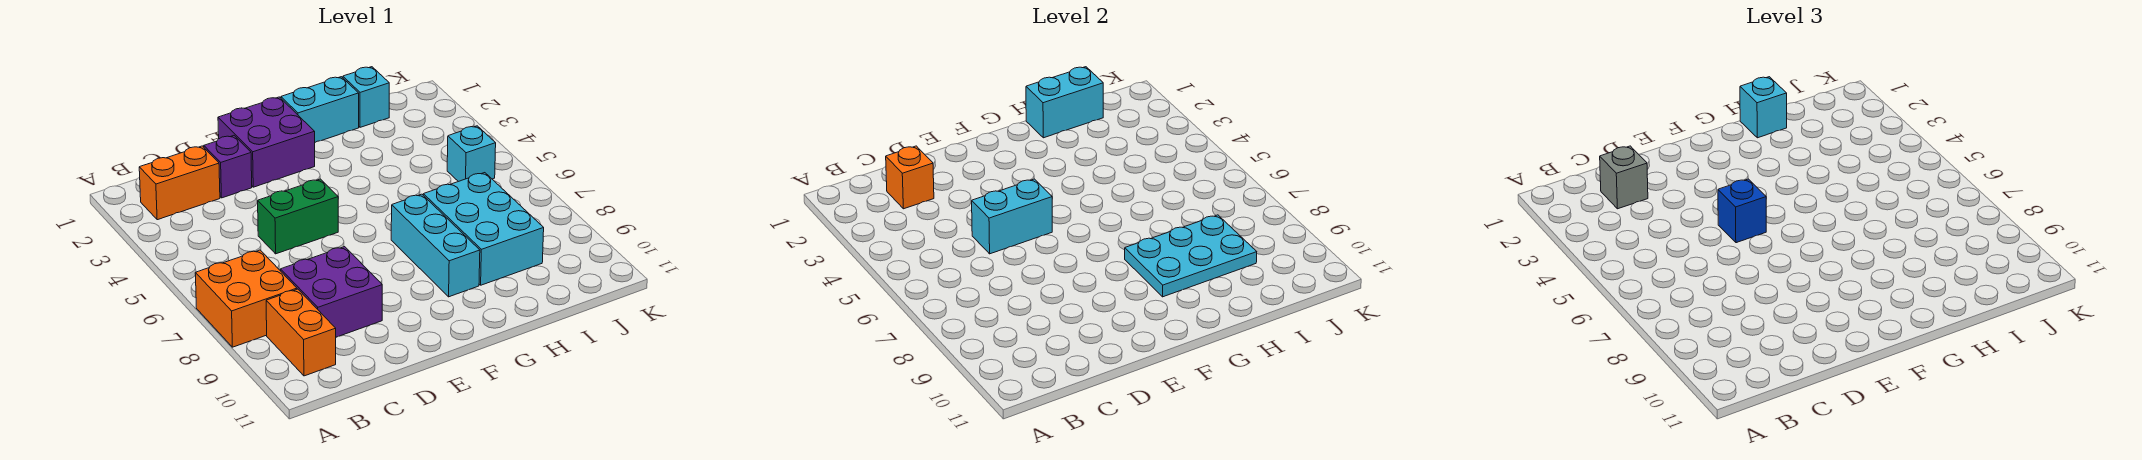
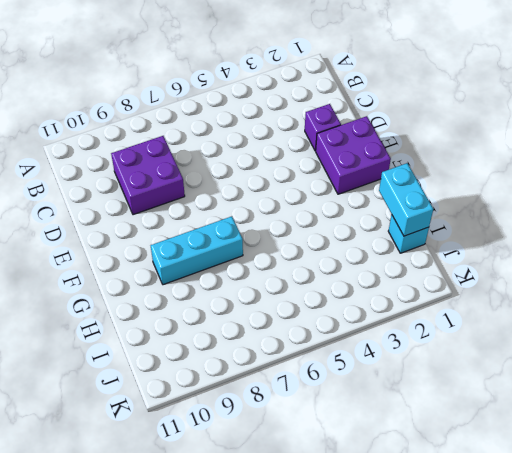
none -> orange brick A7:B8 level 1
none -> orange brick B2:C2 level 1
none -> orange brick B9:B10 level 1

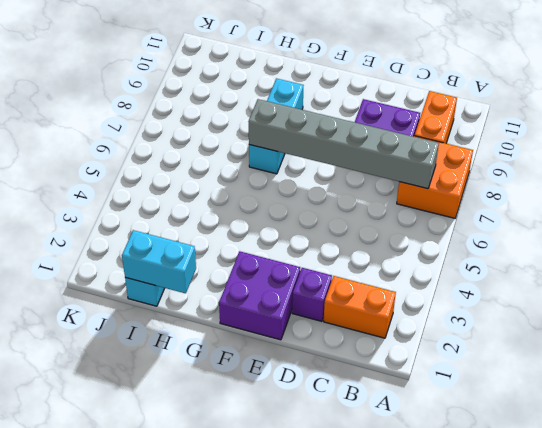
grey brick B7:G7 level 2 -> none
none -> green brick D5:E5 level 1
none -> cyan brick G1:H1 level 1
none -> cyan brick H7:I9 level 1

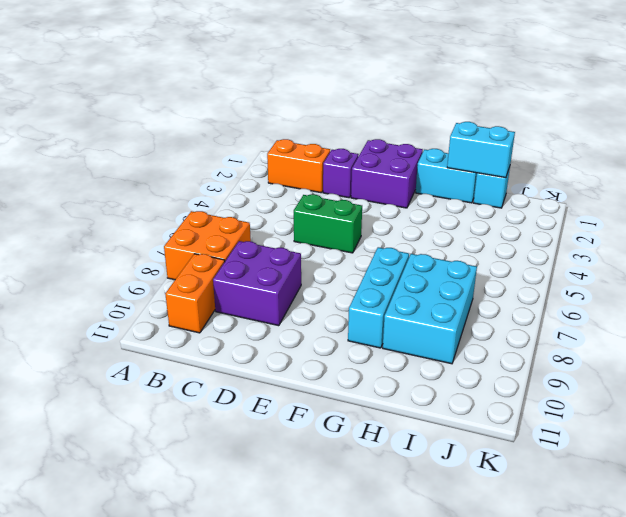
none -> cyan brick J5 level 1
none -> orange brick C2 level 2
none -> cyan brick D5:E5 level 2

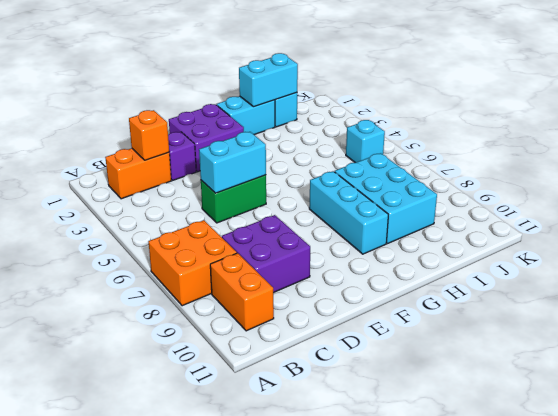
none -> cyan plate G8:I9 level 2
none -> grey brick C2 level 3
none -> blue brick E5 level 3

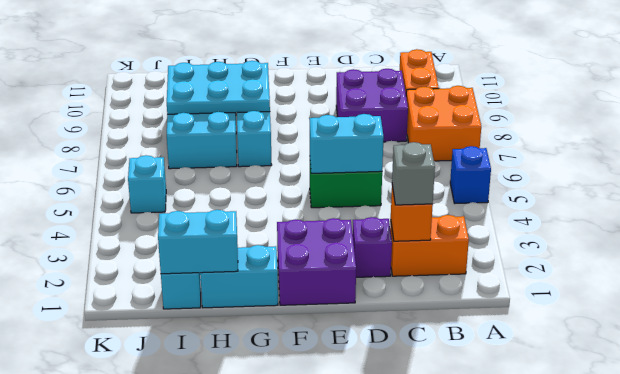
blue brick A5 level 1 -> blue brick E5 level 3
none -> cyan brick H1 level 3

